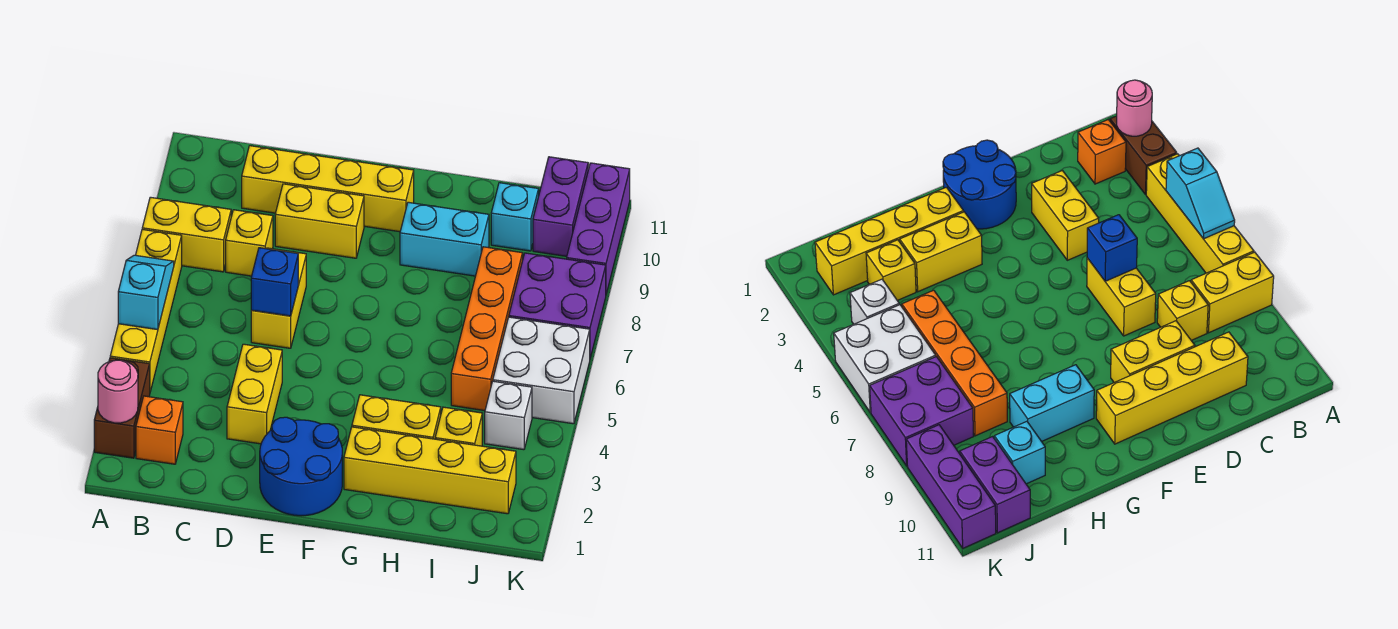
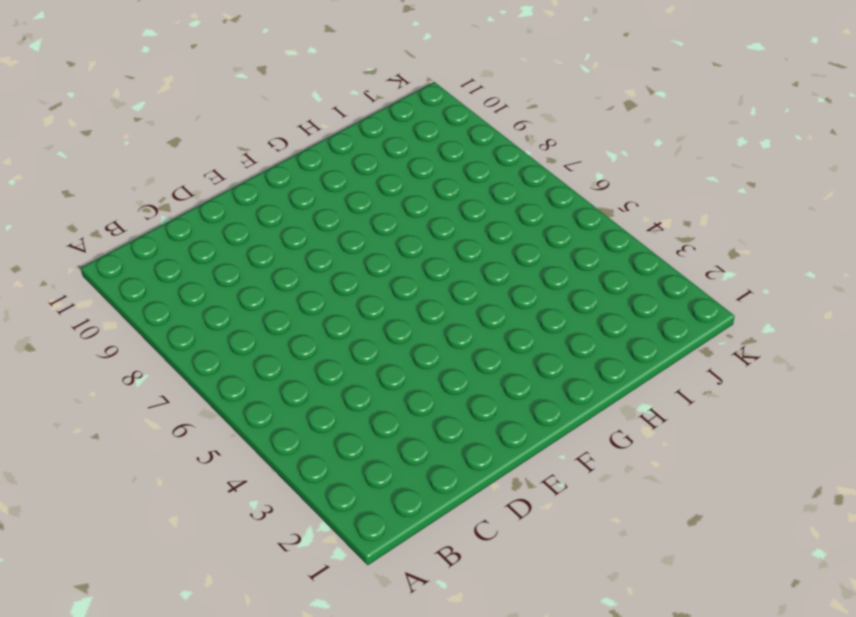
none -> brown brick A2:A3 level 1
none -> yellow brick A4:A7 level 1
none -> yellow brick A8:B8 level 1

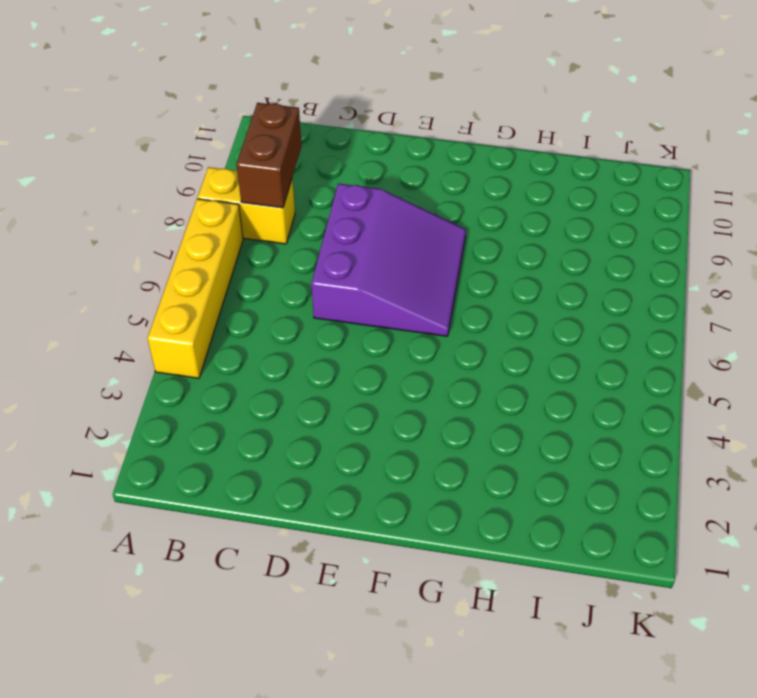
brown brick B8:B9 level 2 -> brown brick A2:A3 level 1
purple slope D6:F8 level 1 top D -> yellow brick D6:D7 level 1
none -> orange brick B2 level 1
none -> yellow brick C8 level 1
none -> yellow brick C10:F10 level 1

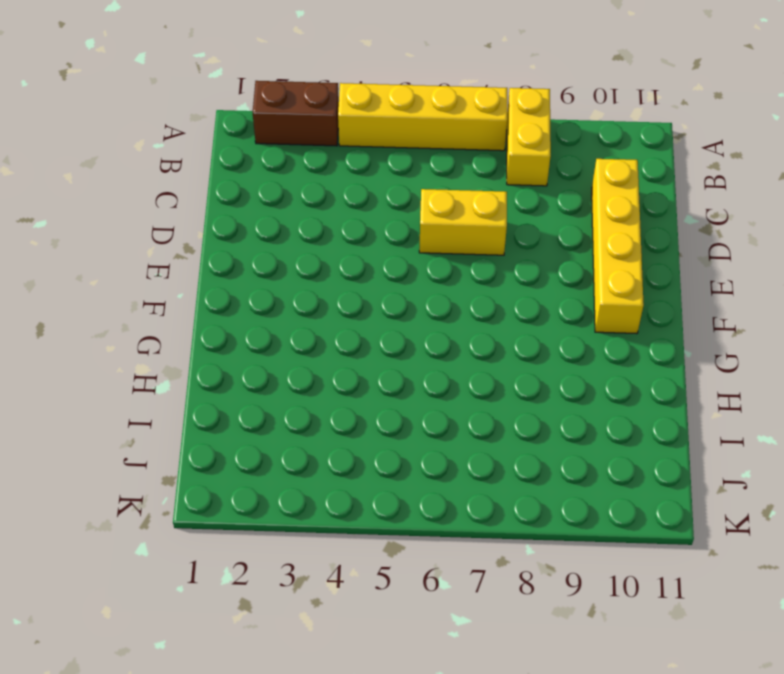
none -> orange brick B2 level 1
none -> yellow brick C8 level 1
none -> yellow brick D3:D4 level 1

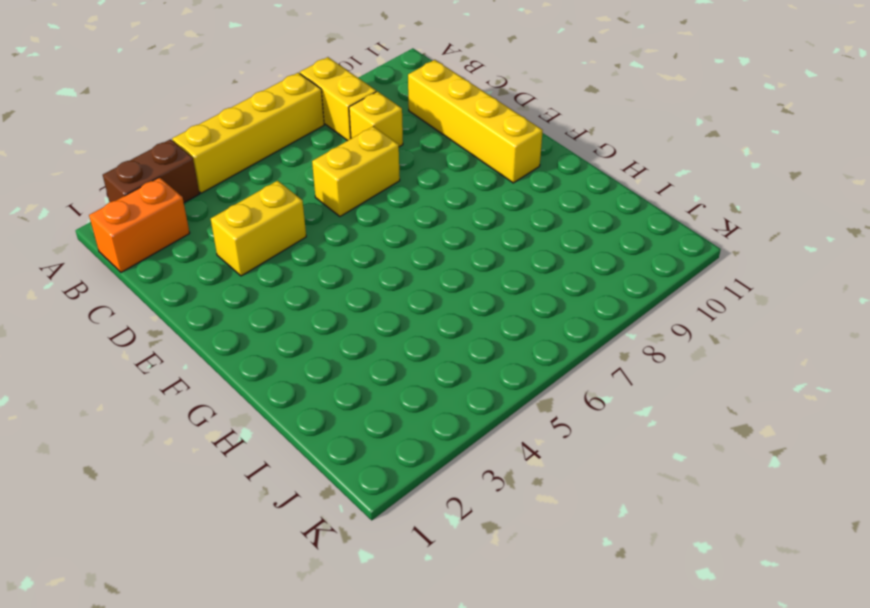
orange brick B1:B2 level 1 -> orange brick B2 level 1
none -> yellow brick D9:E9 level 1
none -> blue round brick E1:F2 level 1
none -> yellow brick G2:J2 level 1

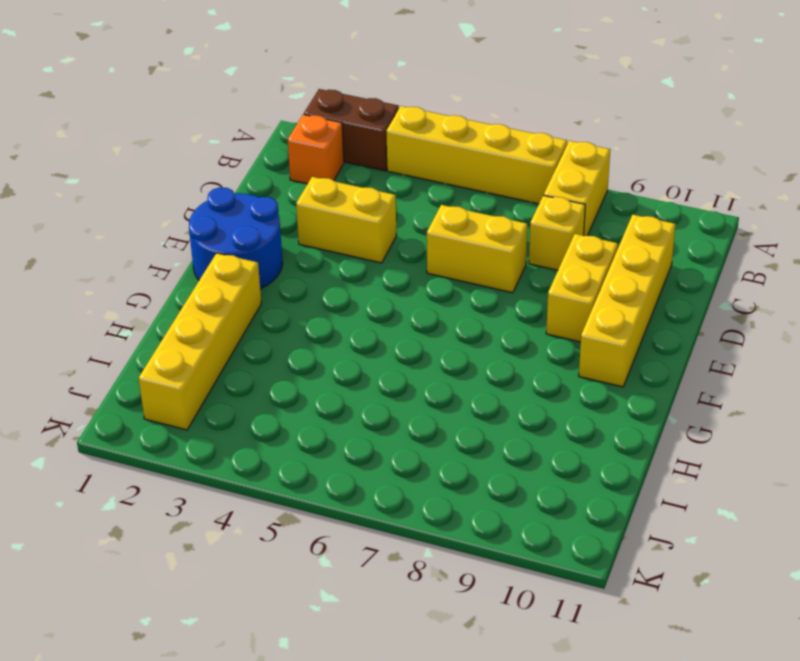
none -> yellow brick G3:H3 level 1
none -> cyan brick G9:H9 level 1
none -> yellow brick I3 level 1

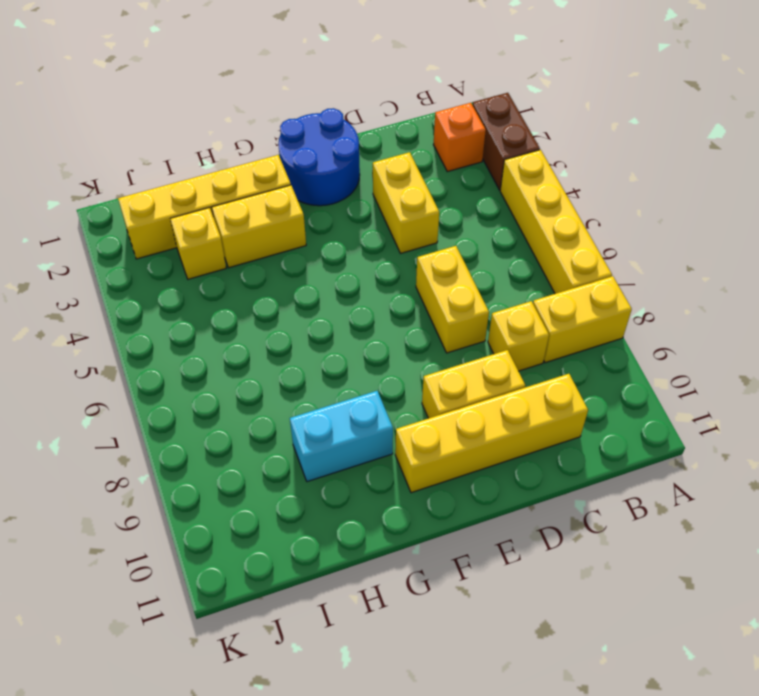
none -> orange brick I5:I8 level 1
none -> cyan brick I10 level 1
none -> white brick J4 level 1

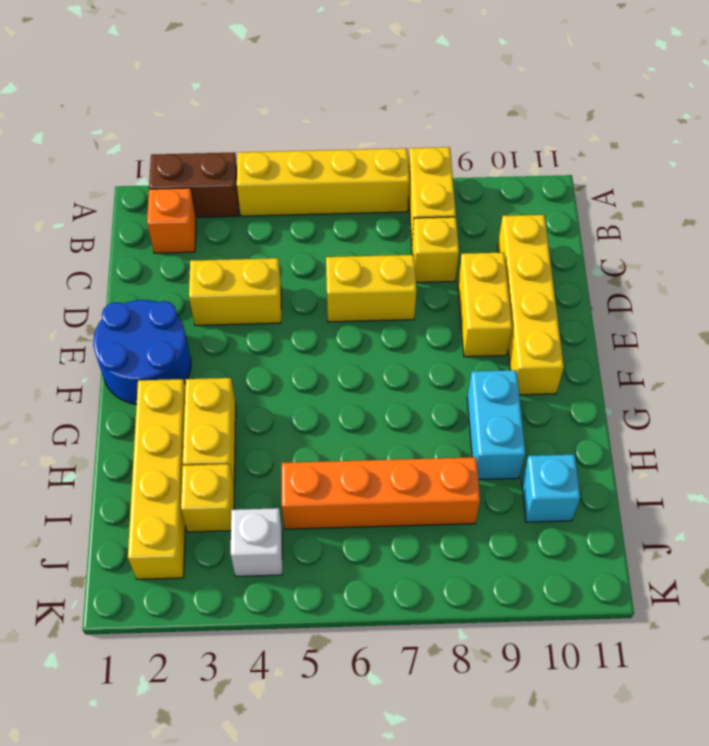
none -> white brick J5:K6 level 1
none -> purple brick J7:K8 level 1
none -> purple brick J10:J11 level 1

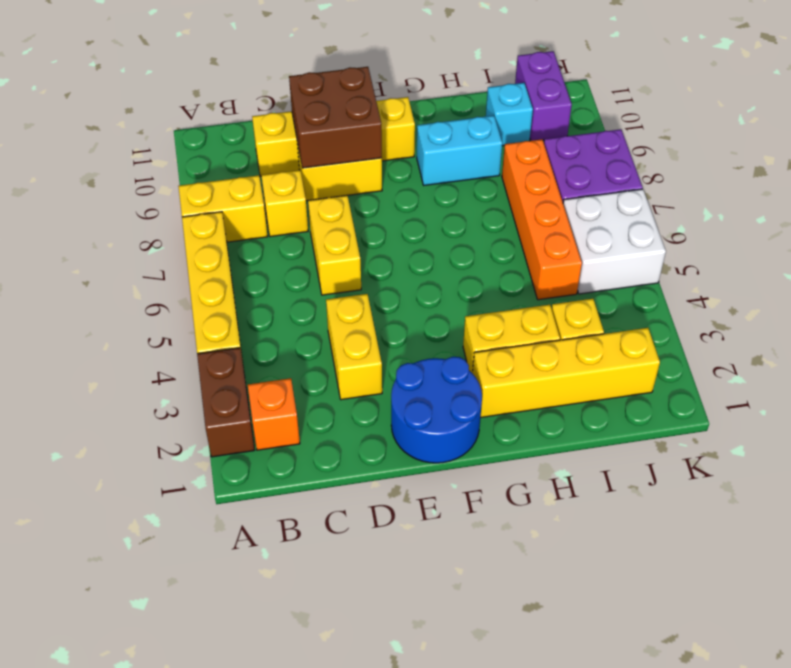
brown brick D9:E10 level 2 -> none
none -> white brick J4 level 1
none -> purple brick K9:K11 level 1
none -> pink round brick A2 level 2

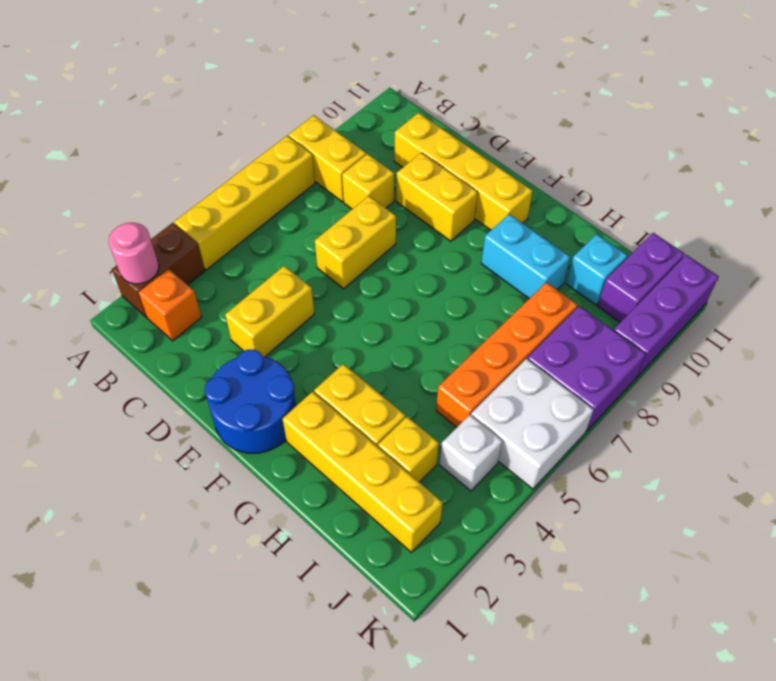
none -> cyan slope A5:A6 level 2 top 5
none -> blue brick D6 level 2

